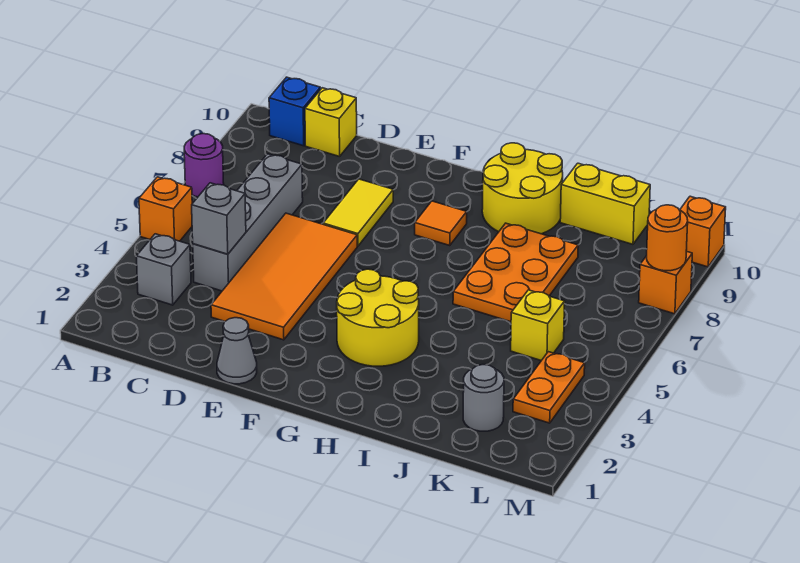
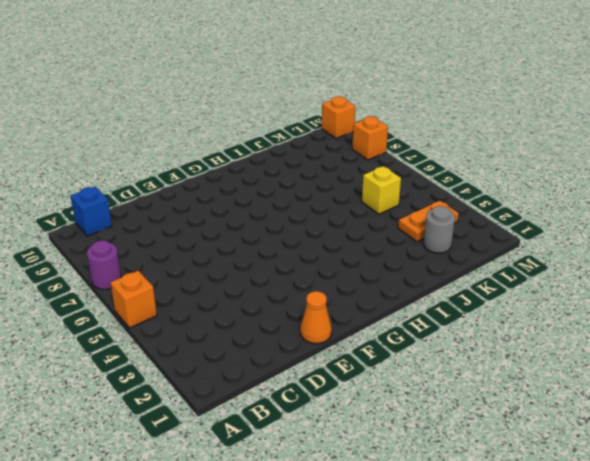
orange cone E1 level 1 -> grey cone E1 level 1
orange plate K3:L3 level 1 -> orange plate L3:L4 level 1
none -> grey brick B3 level 1
none -> grey brick C4:C7 level 1
none -> yellow brick C10 level 1

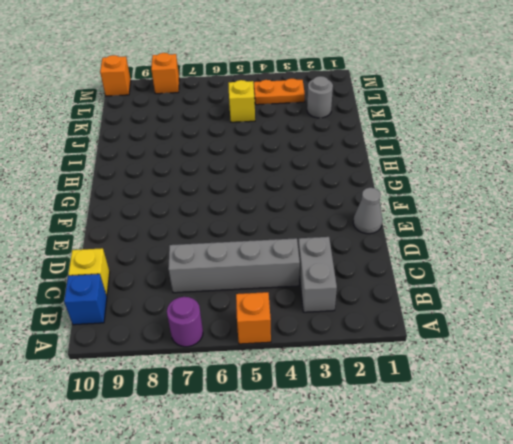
grey brick B3:C3 level 1 -> grey brick B3 level 1
none -> orange tile D3:E6 level 1
none -> yellow tile E7:E8 level 1
none -> yellow round brick G3:H4 level 1

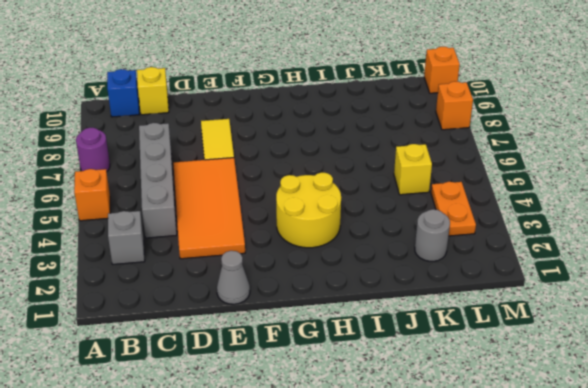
none -> orange tile G8 level 1
none -> yellow round brick H9:I10 level 1
none -> orange plate I6:J8 level 1

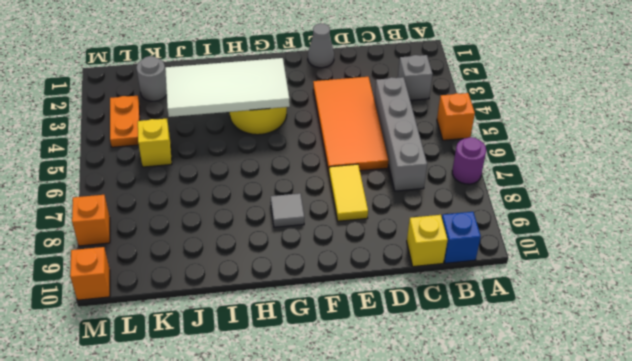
white tile G3:J4 level 2 -> none
grey tile G8 level 1 -> orange tile G8 level 1
none -> yellow round brick H9:I10 level 1
none -> orange plate I6:J8 level 1
none -> yellow brick J10:K10 level 1

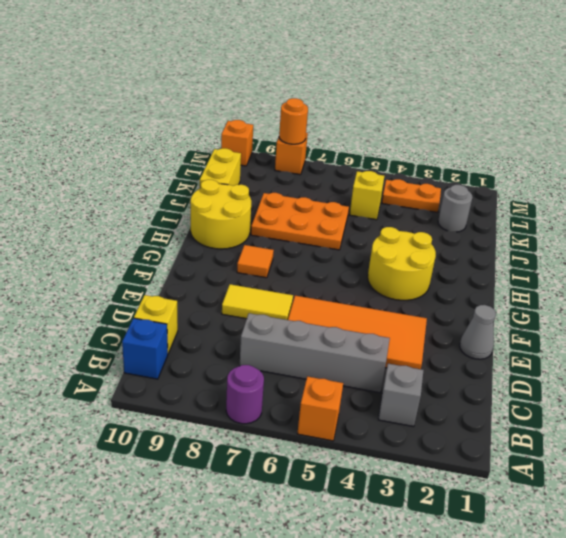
none -> grey brick C4 level 2

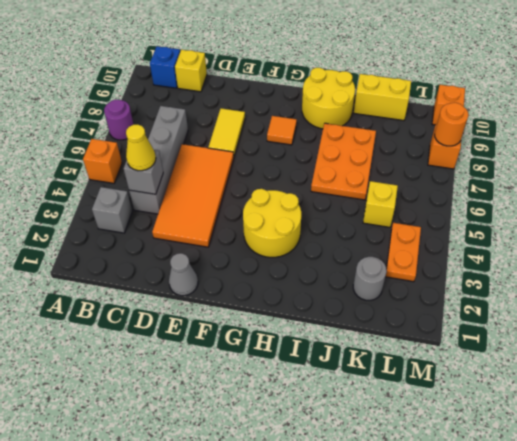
yellow cone C4 level 3 -> none

